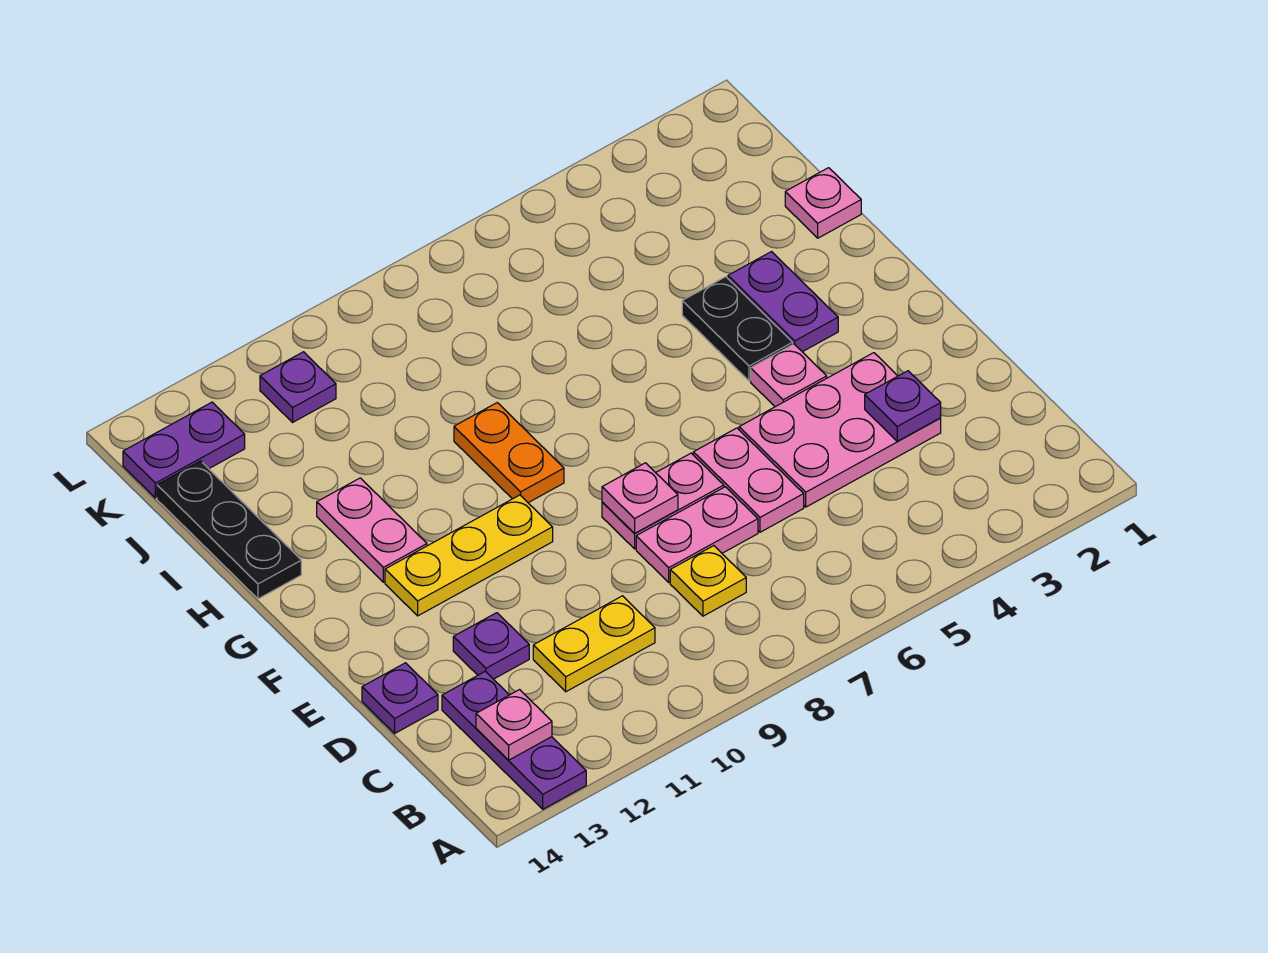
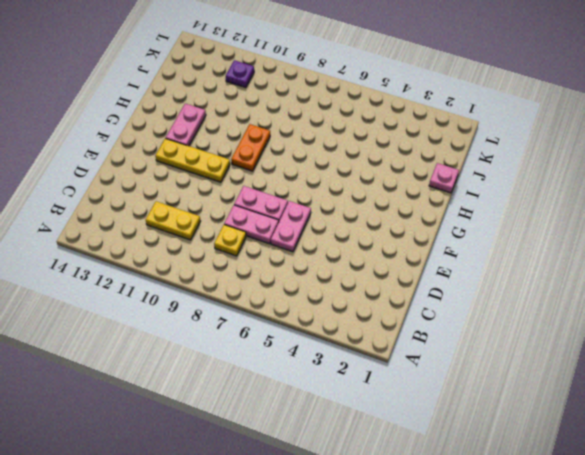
none -> purple plate A13:C13 level 1
none -> pink plate D3:E5 level 1
none -> purple plate D12 level 1

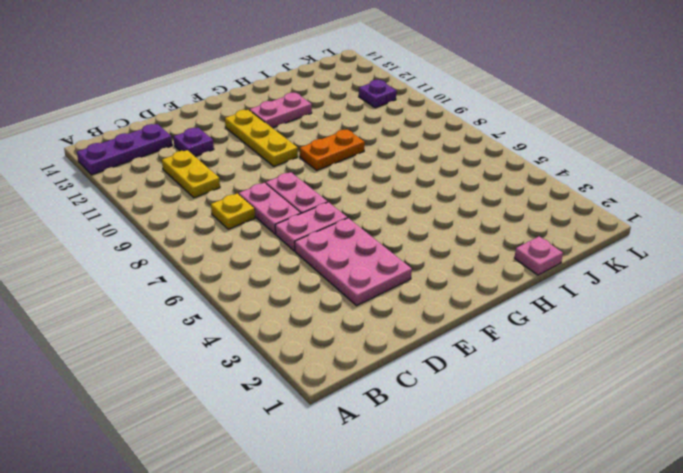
none -> purple plate D14 level 1
none -> pink plate F4 level 1
none -> purple plate G3:H3 level 1

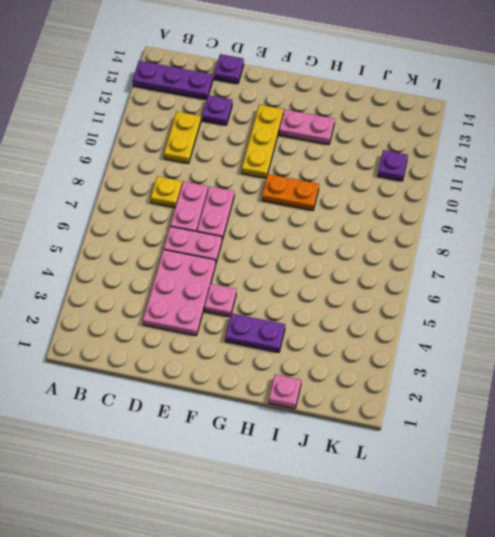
none -> black plate G4:H4 level 1
none -> black plate H14:J14 level 1
none -> purple plate K13:K14 level 1

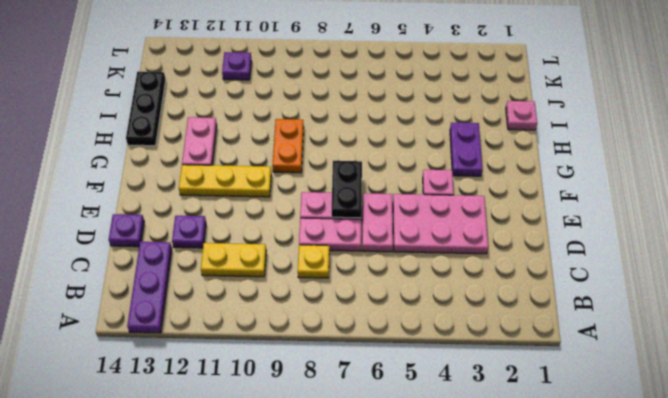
black plate E7:F7 level 2 -> black plate G4:H4 level 1
none -> purple plate K13:K14 level 1
none -> pink plate B13 level 2
none -> purple plate D3 level 2

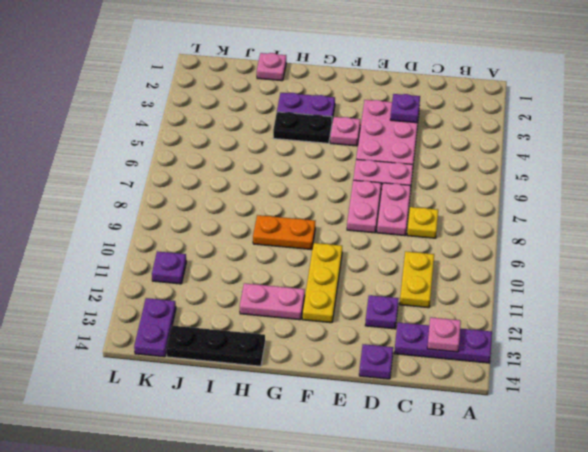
none -> pink plate E8 level 2

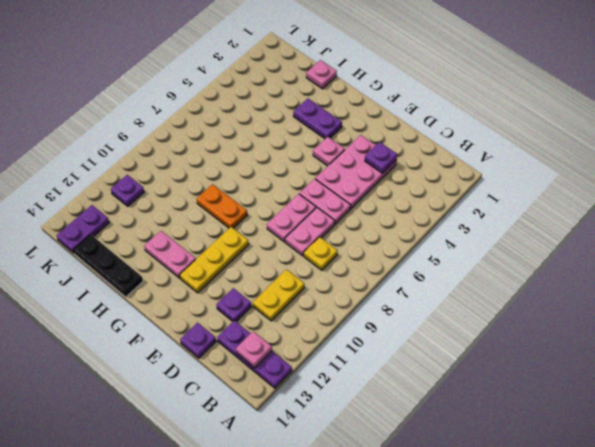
none -> black plate G4:H4 level 1
none -> pink plate E8 level 2

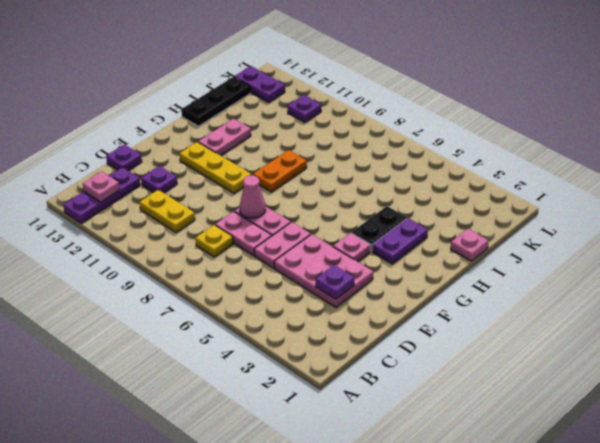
pink cone E8 level 2 -> pink plate E8 level 2

